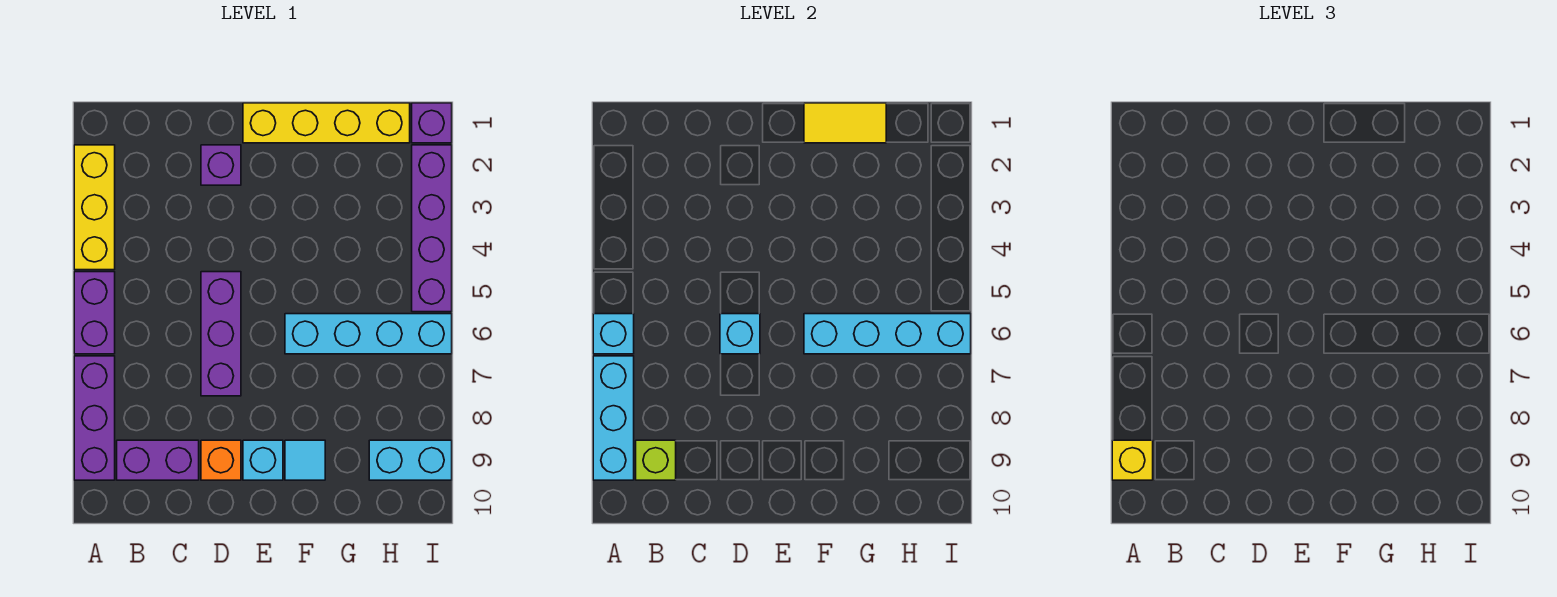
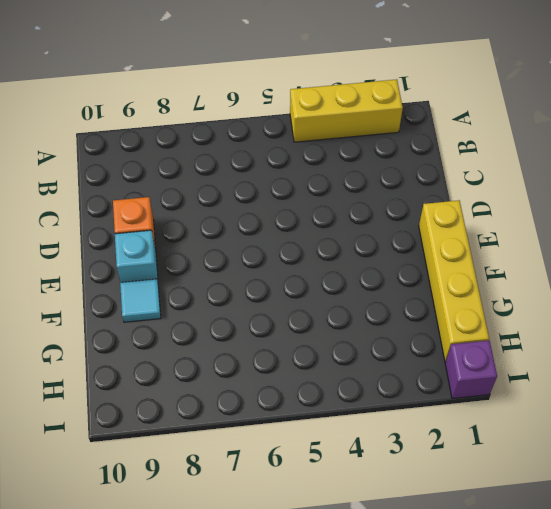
none -> purple brick A5:A6 level 1
none -> purple brick A7:A9 level 1
none -> purple brick B9:C9 level 1

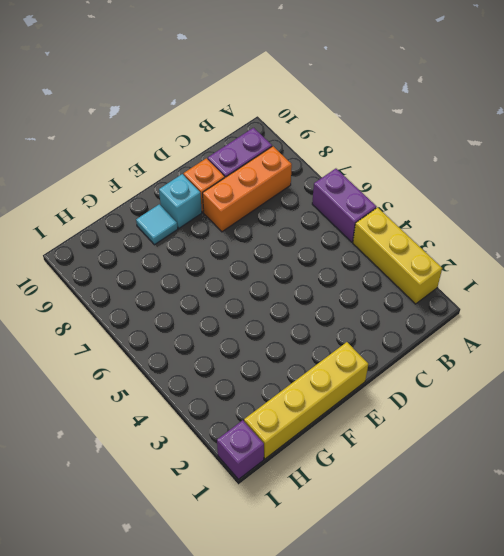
orange brick B8:D8 level 1 -> none
none -> purple brick A7:A9 level 1
none -> purple brick D2 level 1
none -> purple brick D5:D7 level 1

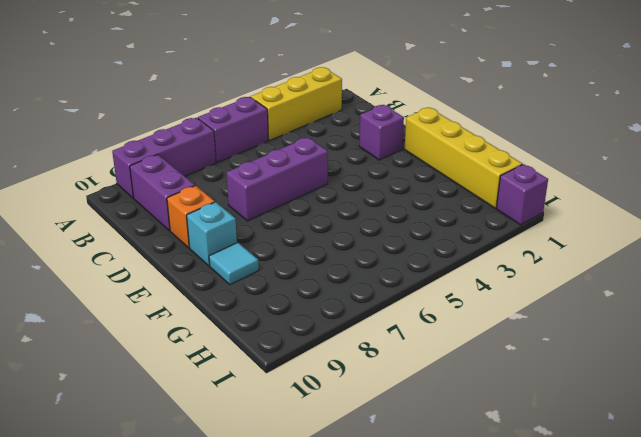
none -> cyan brick F6:I6 level 1
none -> cyan brick H9:I9 level 1
none -> purple brick I2:I5 level 1

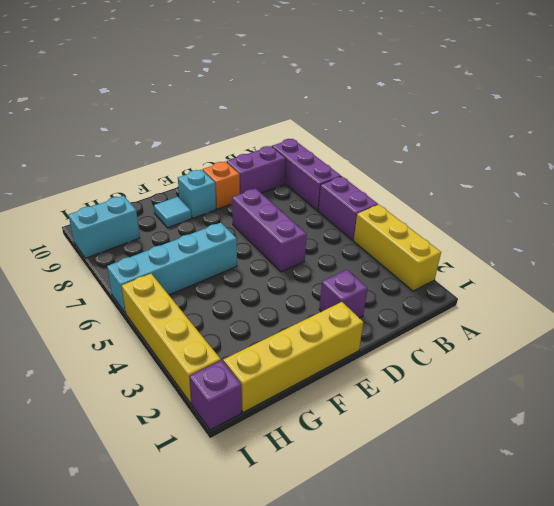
yellow brick I2:I5 level 1 -> purple brick I2:I5 level 1
none -> cyan brick A6 level 2
none -> cyan brick A7:A9 level 2
none -> lime brick B9 level 2

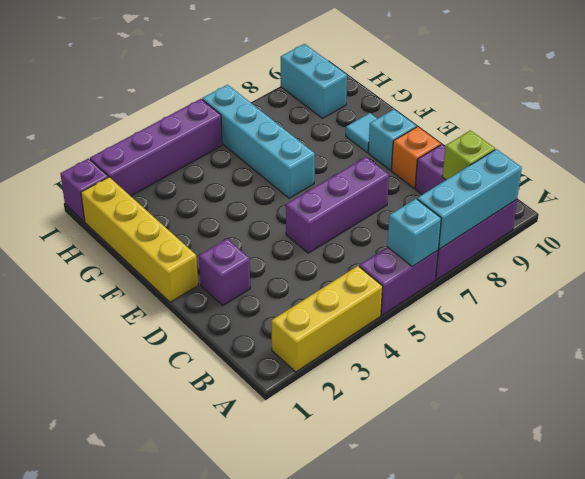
none -> cyan brick D6 level 2
none -> yellow tile F1:G1 level 2
none -> cyan brick F6:I6 level 2

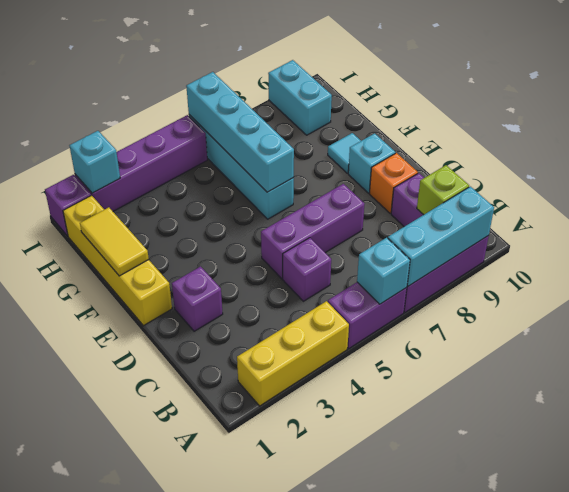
purple brick C5 level 1 -> none
cyan brick I2 level 2 -> cyan brick D6 level 2
none -> yellow brick A9 level 3

